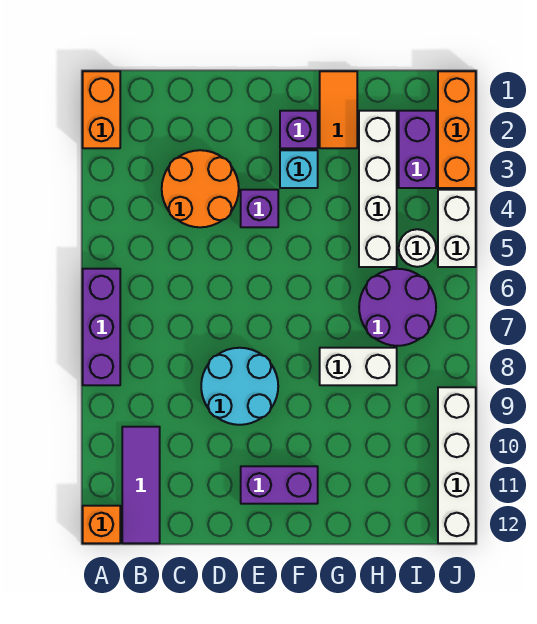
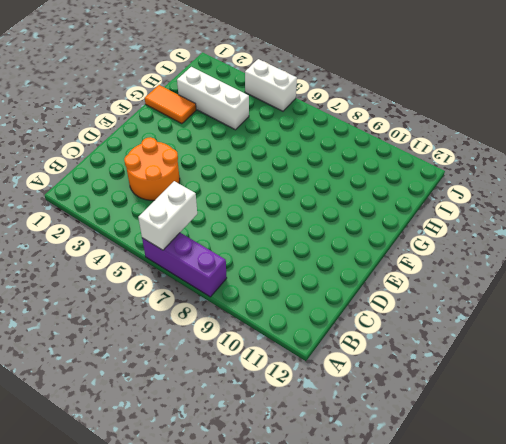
white brick A6:B6 level 2 -> white brick G8:H8 level 1
white brick H2:H4 level 1 -> white brick H2:H5 level 1
none -> orange brick A1:A2 level 1
none -> orange brick A12 level 1
none -> purple tile B10:B12 level 1

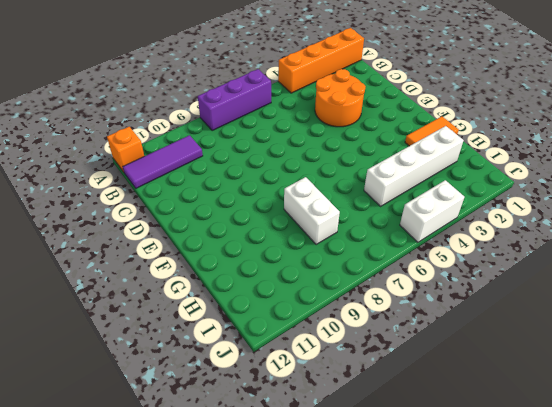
orange brick A1:A4 level 1 -> orange brick A1:A2 level 1
none -> cyan round brick D8:E9 level 1
none -> purple brick E4 level 1
none -> purple brick E11:F11 level 1

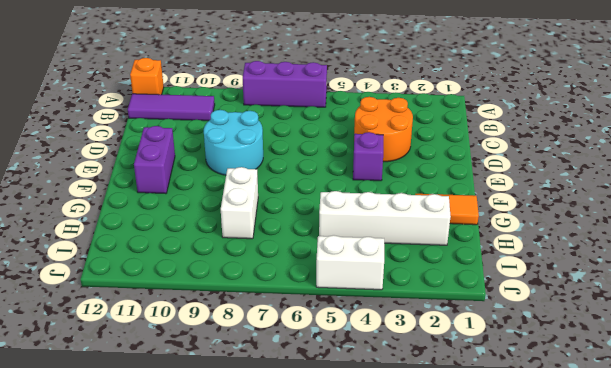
none -> orange brick A1:A2 level 1
none -> purple brick F2 level 1
none -> cyan brick F3 level 1

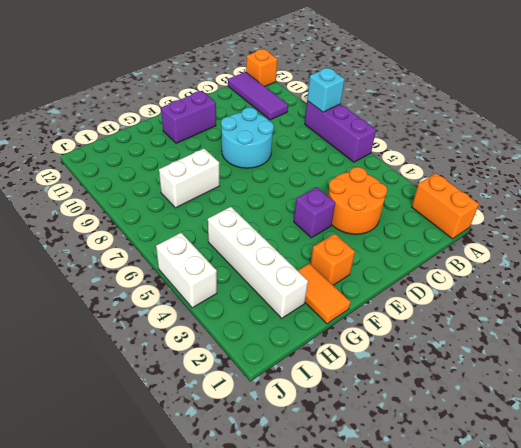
cyan brick A8 level 2 -> cyan brick F3 level 1
orange brick F2 level 1 -> purple brick F2 level 1
none -> purple round brick H6:I7 level 1
none -> purple brick I2:I3 level 1
none -> white round brick I5 level 1

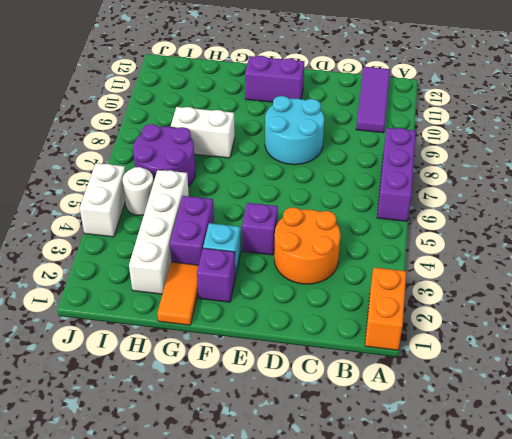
purple brick G3:G4 level 1 -> purple brick I2:I3 level 1
none -> orange brick A12 level 1
none -> orange brick J1:J3 level 1
none -> white brick J9:J12 level 1

